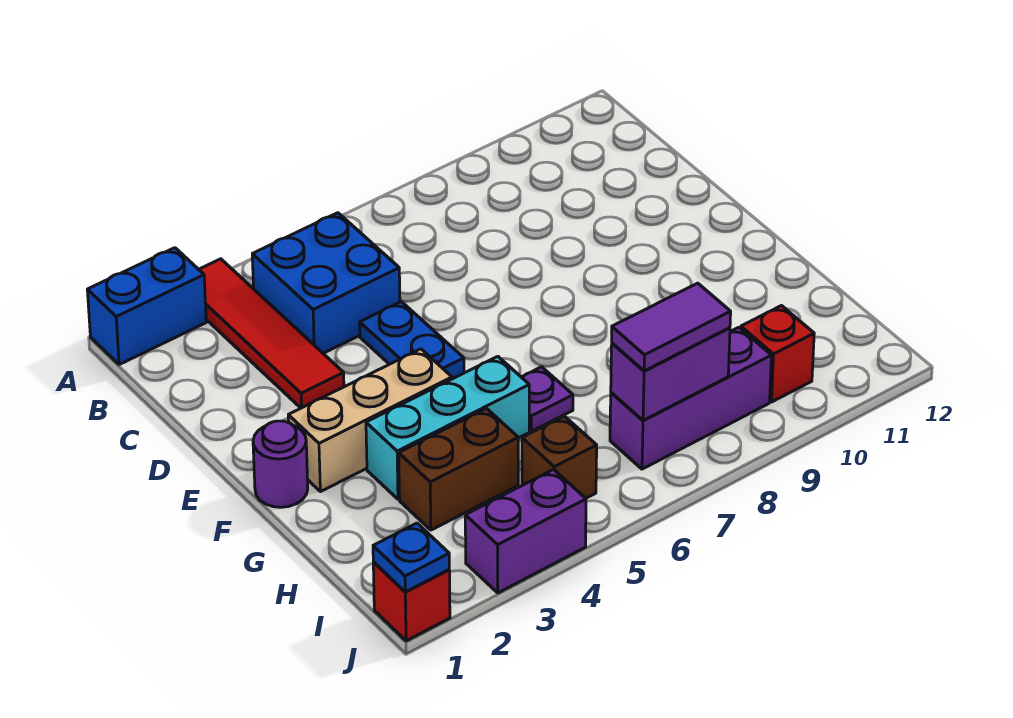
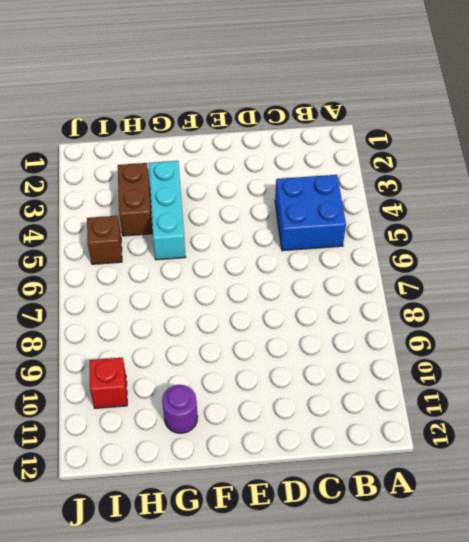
purple round brick G11 level 1 -> purple round brick F1 level 1
none -> blue brick A1:A2 level 1
none -> red tile A3:D3 level 1
none -> blue plate D5:E5 level 1

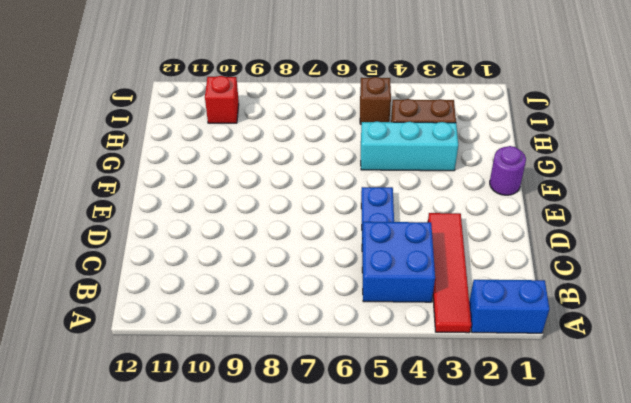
none -> tan brick F2:F4 level 1
none -> purple plate G6 level 1
none -> purple brick I7:I9 level 1

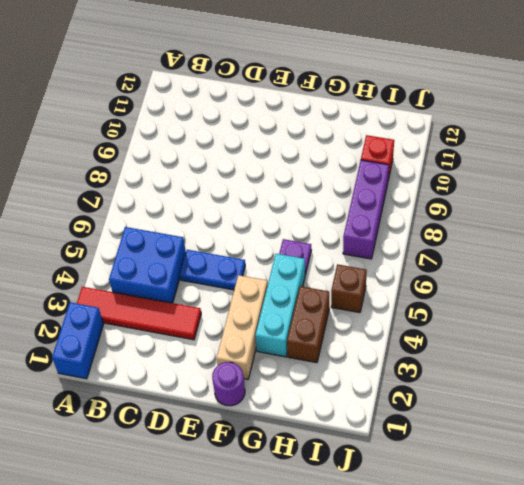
none -> red brick J1 level 1
none -> purple brick J3:J4 level 1
none -> purple brick I7:I8 level 2

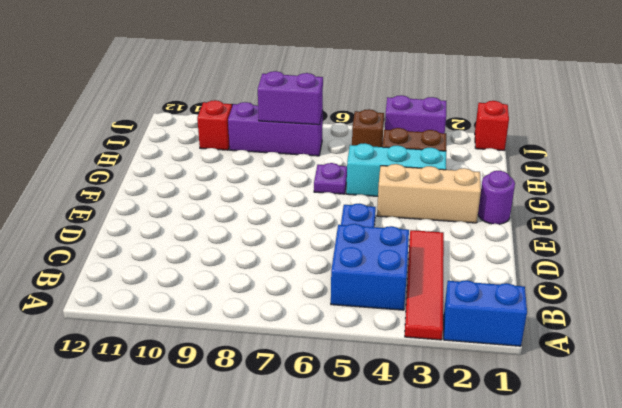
none -> blue plate J1 level 2
none -> purple tile I7:I8 level 3

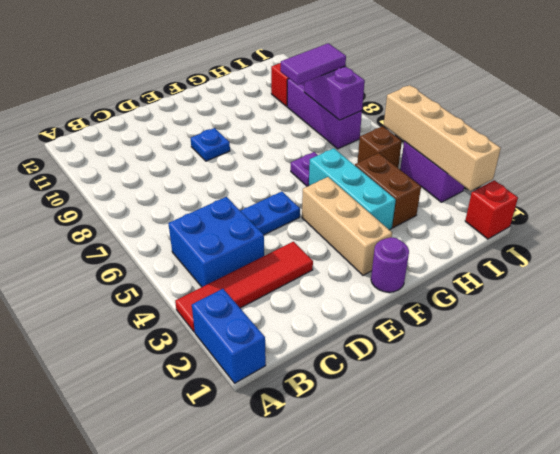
blue plate E9 level 1 -> blue plate J1 level 2
purple tile H8:I8 level 3 -> purple tile I7:I8 level 3
tan brick J2:J5 level 2 -> none

